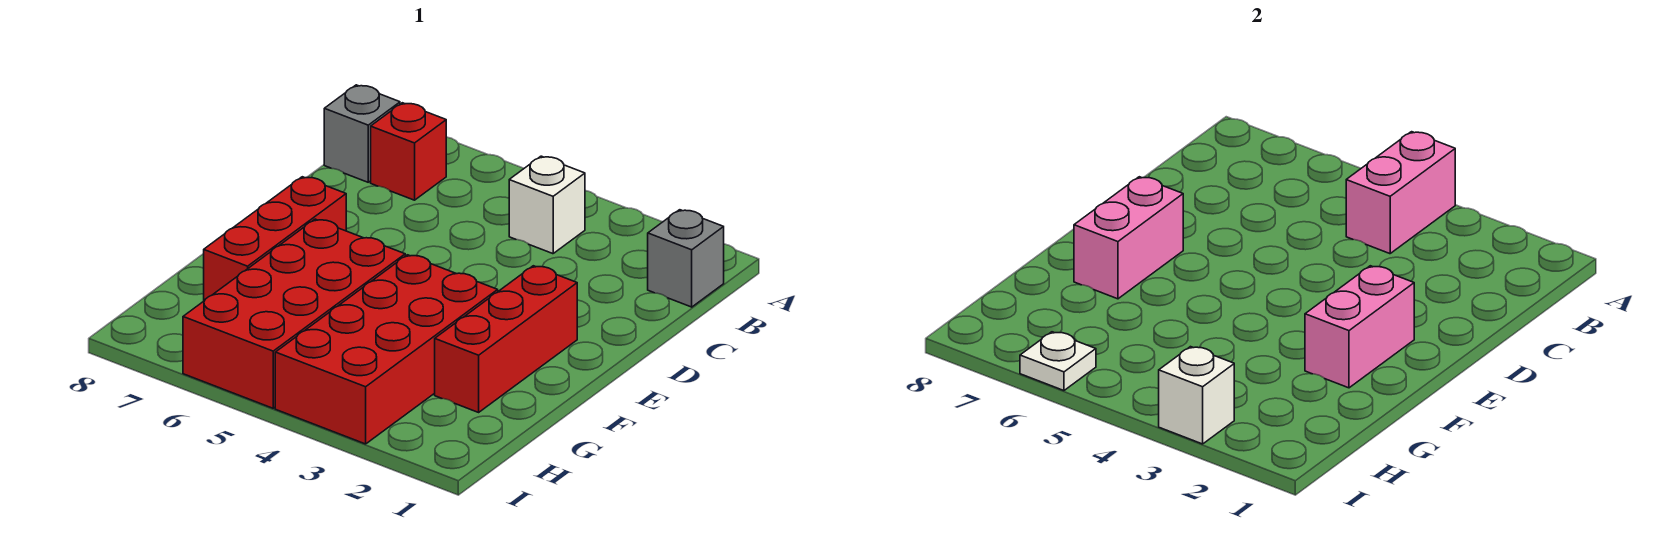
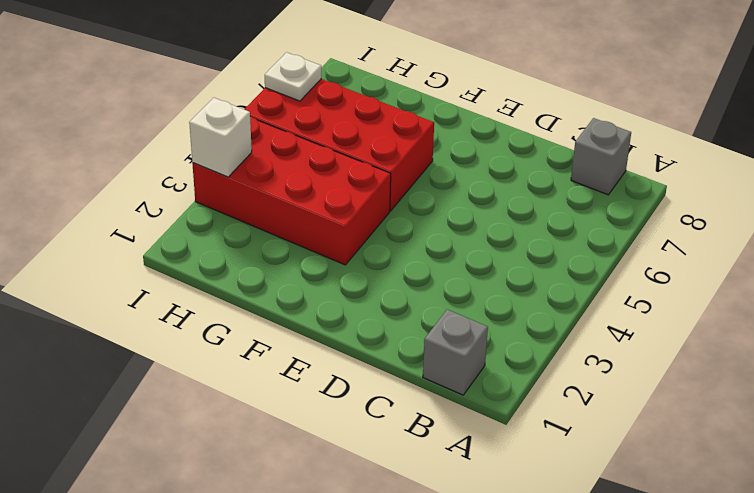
none -> white brick B4 level 1
none -> red brick B7 level 1
none -> red brick E2:G2 level 1

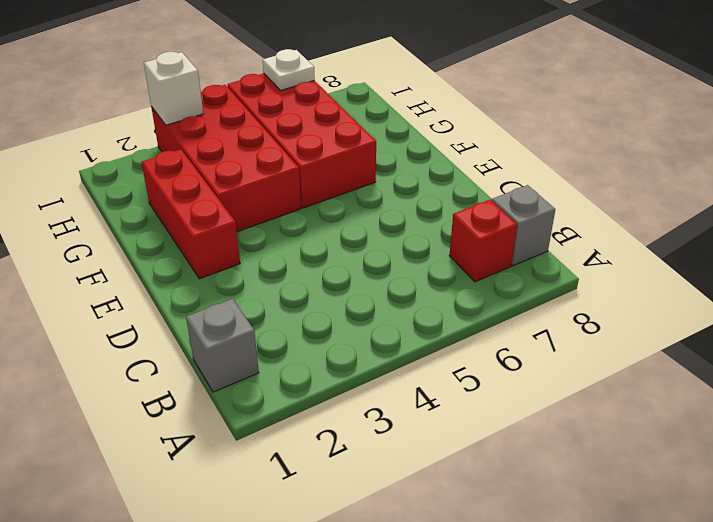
none -> white brick B4 level 1
none -> red brick E7:G7 level 1
none -> pink brick A4:B4 level 2

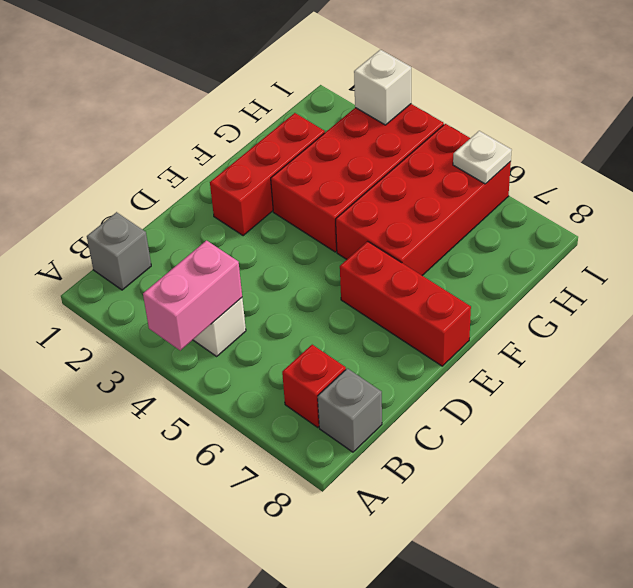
red brick E6:E8 level 1 -> red brick E7:G7 level 1
none -> pink brick E2:F2 level 2
none -> pink brick E7:F7 level 2

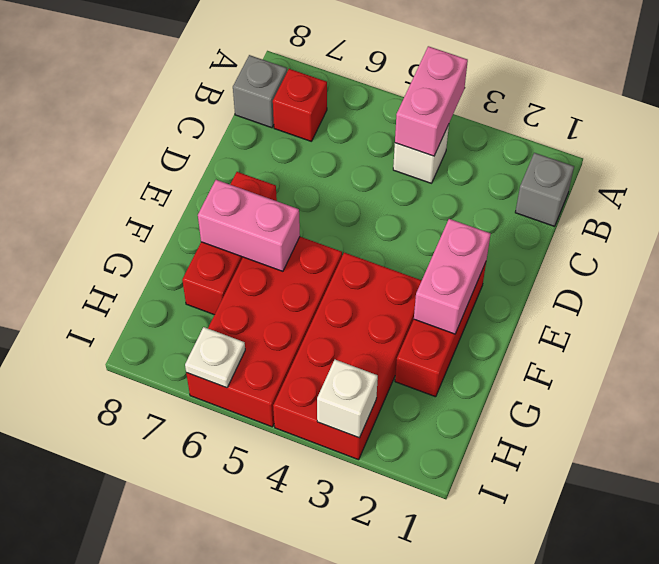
pink brick F6:F7 level 2 -> pink brick E7:F7 level 2

